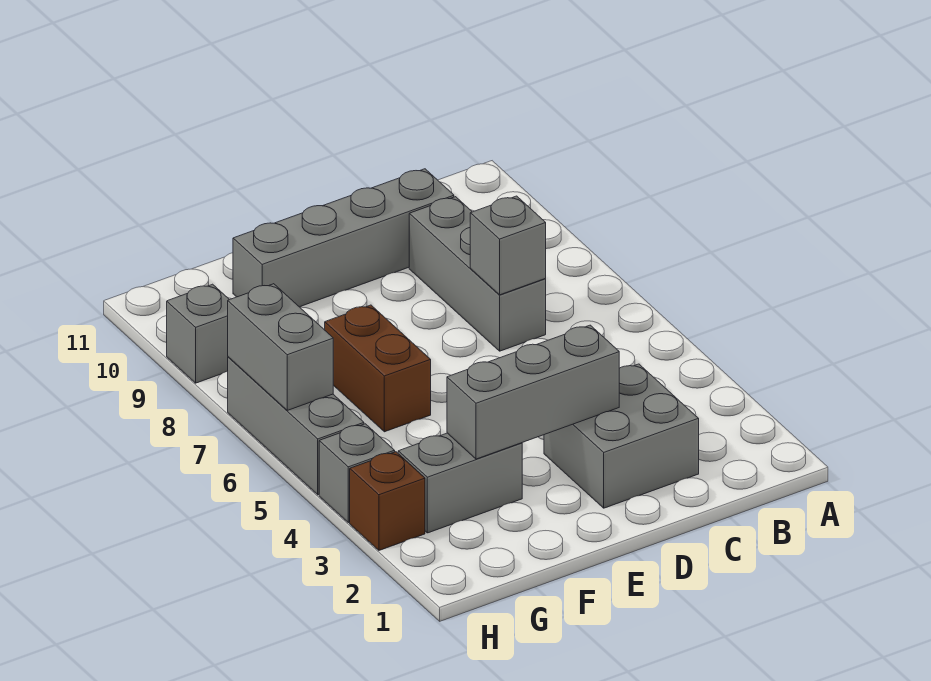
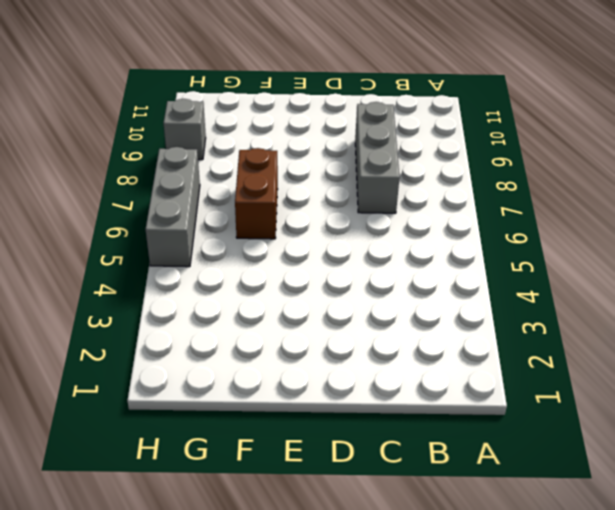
none -> grey brick C2:D3 level 1
none -> grey brick C10:F10 level 1
none -> grey brick F3:G3 level 1

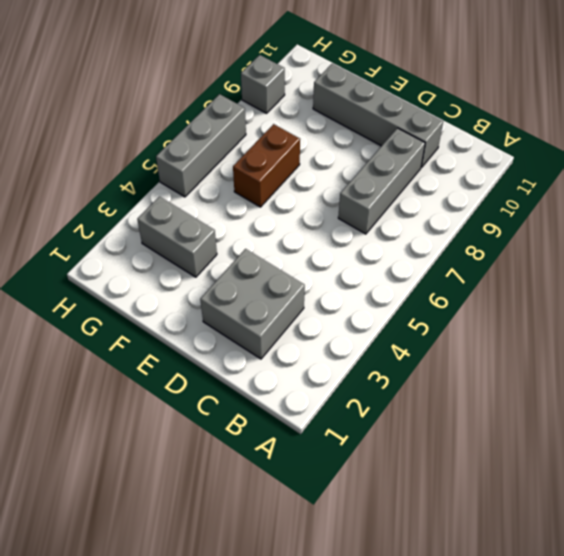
none -> brown brick H3 level 1
none -> grey brick H4 level 1
none -> grey brick C7 level 2

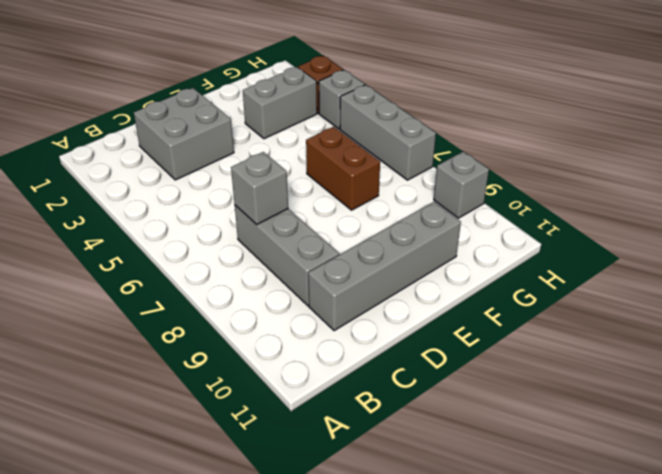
none -> grey brick D3:F3 level 2
none -> grey brick H6:H7 level 2

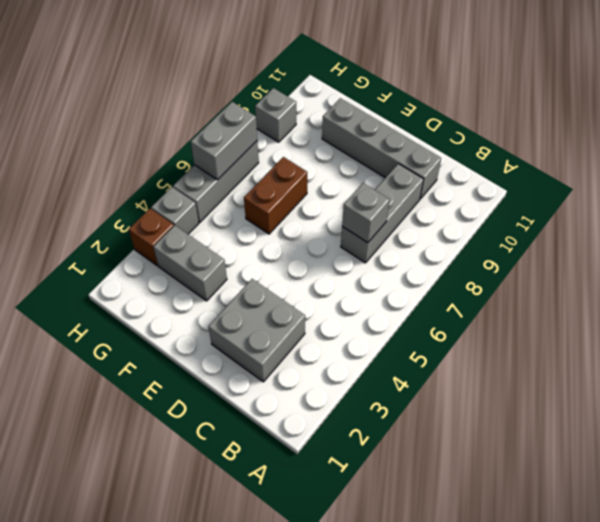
none -> grey brick D3:F3 level 2

